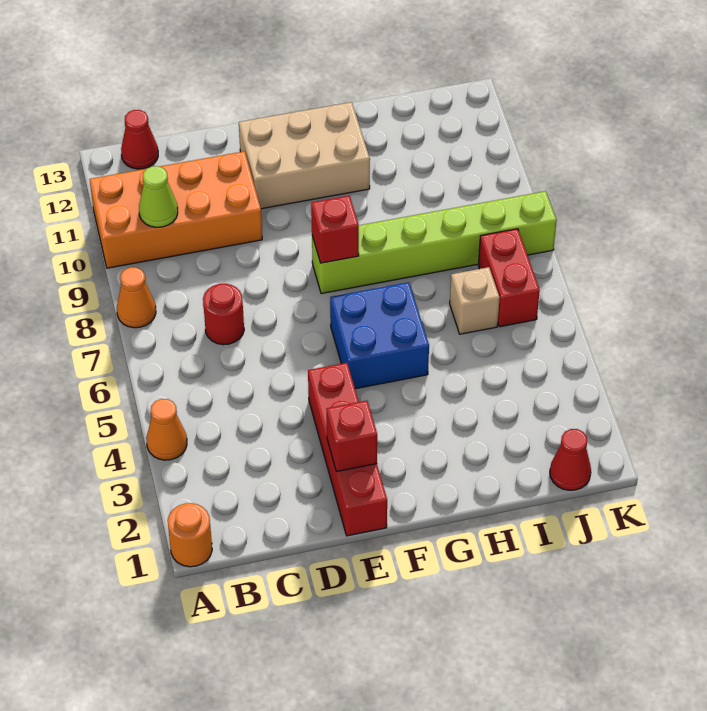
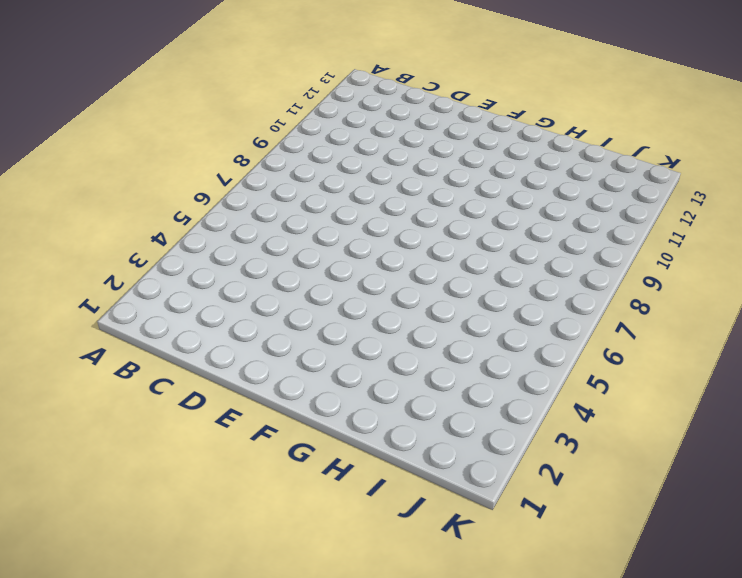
none -> orange round brick A1 level 1
none -> orange cone A4 level 1
none -> orange cone A8 level 1

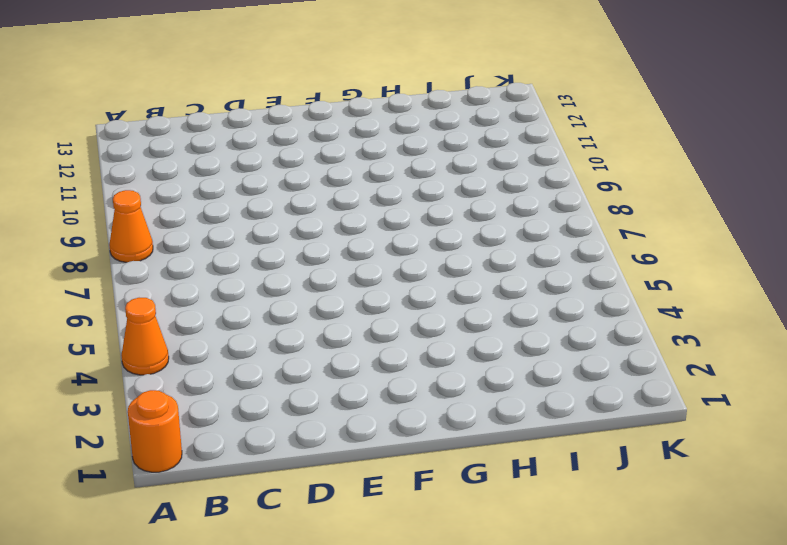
none -> orange brick A10:D11 level 1
none -> red cone B13 level 1
none -> red round brick C7 level 1

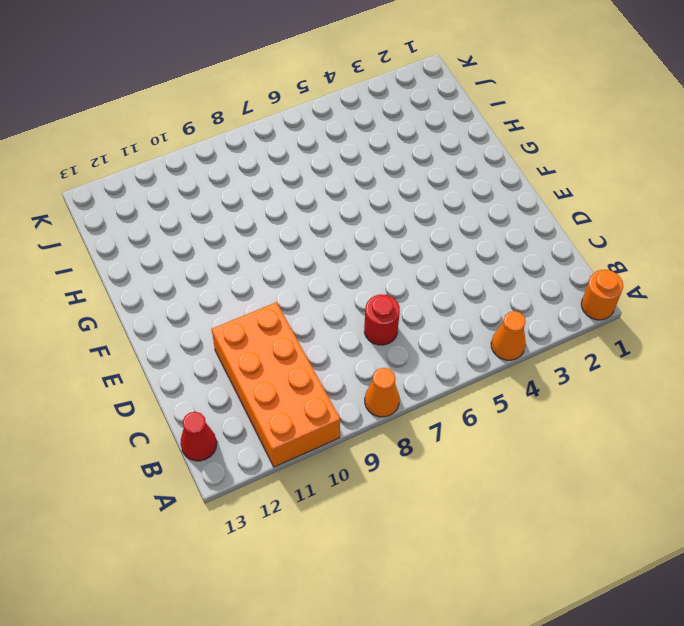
none -> red brick E1:E4 level 1
none -> tan brick E11:G12 level 1
none -> blue brick F5:G6 level 1

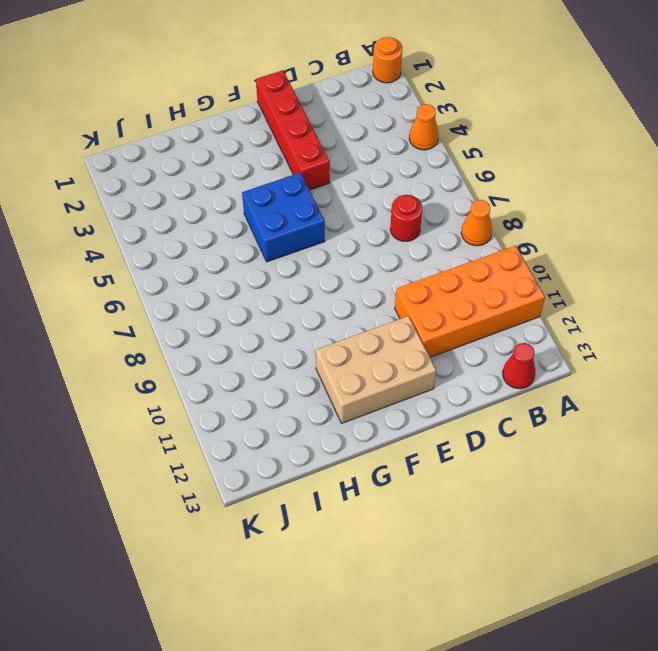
none -> lime brick F8:K8 level 1
none -> tan brick I6 level 1
none -> red cone J1 level 1

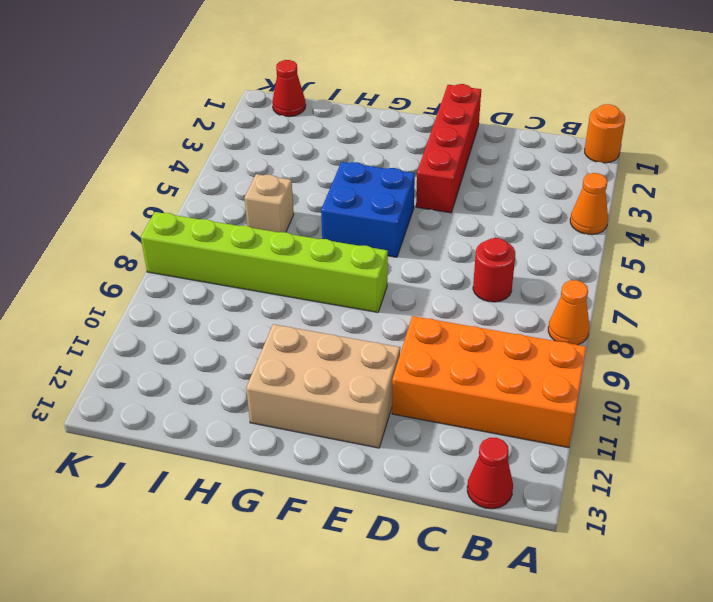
none -> red brick J6:J7 level 1
none -> lime cone B10 level 2
none -> red brick E2 level 2

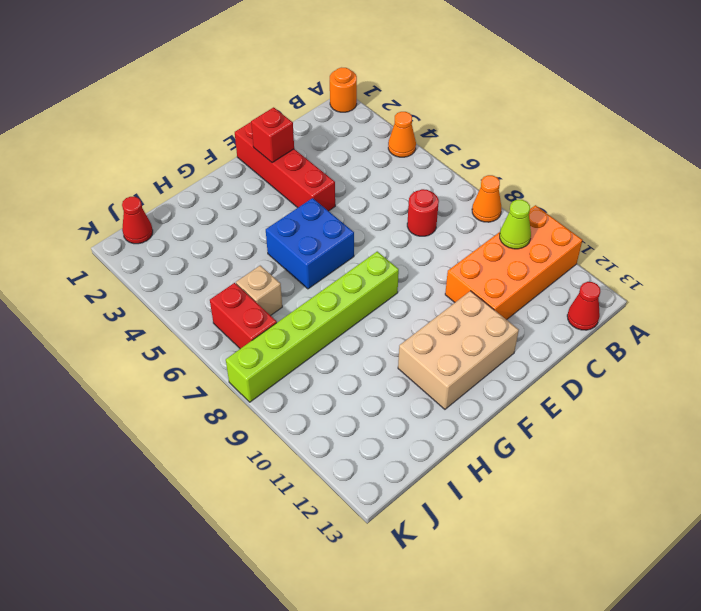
none -> red brick F8 level 2

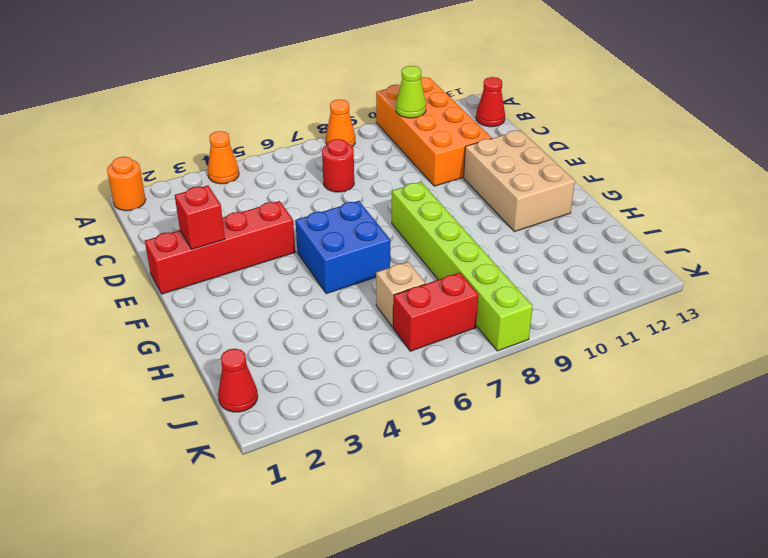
none -> red brick F8 level 2

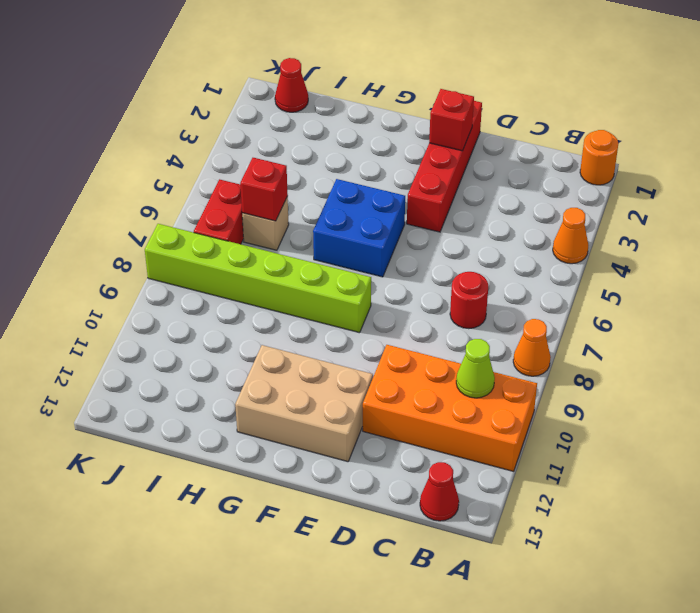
red brick I6 level 2 -> red brick F8 level 2

